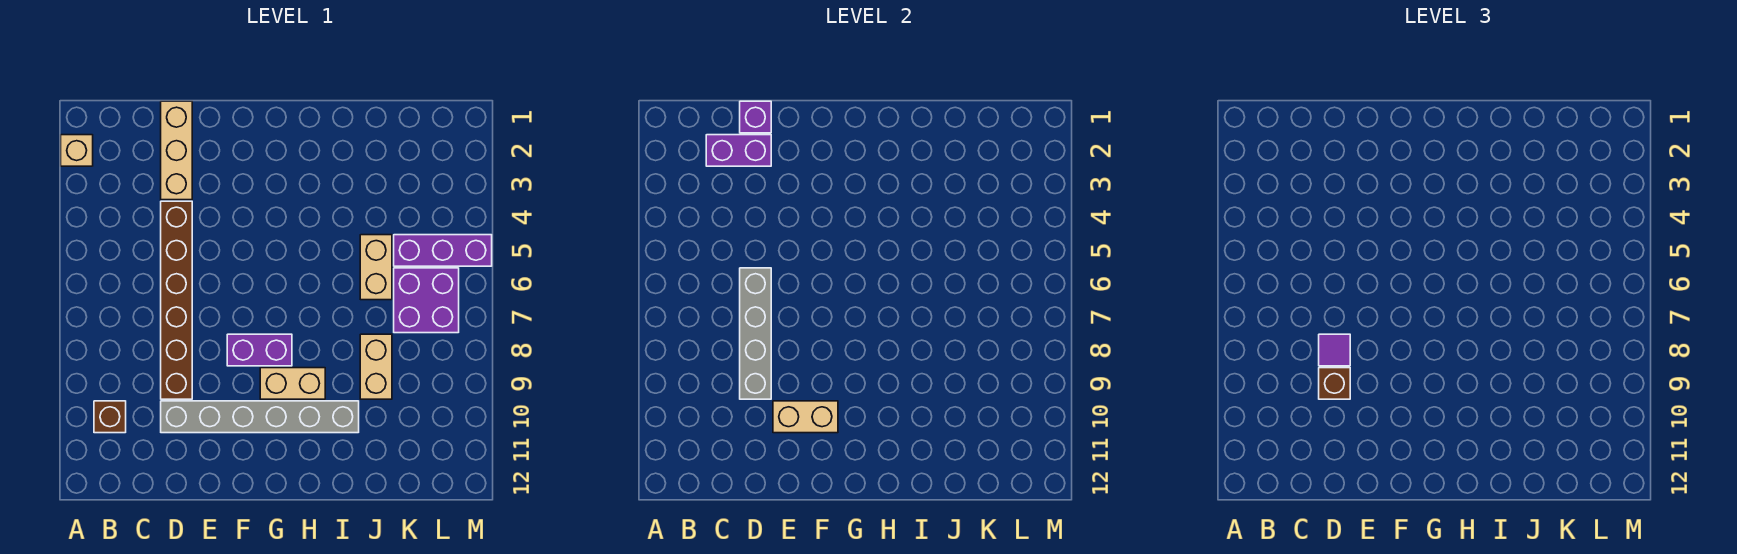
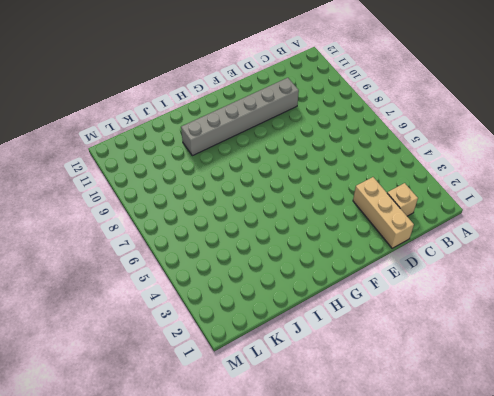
tan brick C2 level 1 -> tan brick A2 level 1
none -> brown brick B10 level 1
none -> brown brick D4:D9 level 1
none -> purple brick F8:G8 level 1

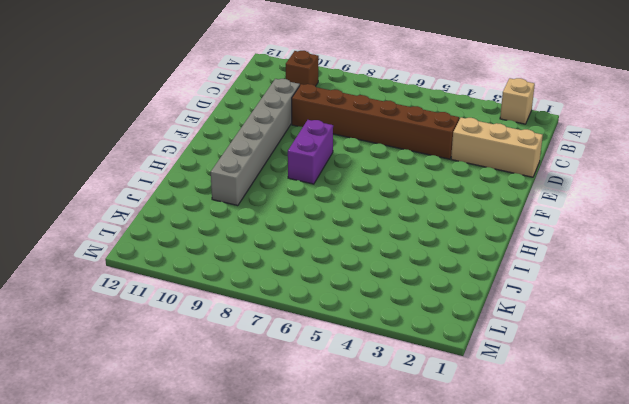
none -> tan brick G9:H9 level 1
none -> tan brick J5:J6 level 1
none -> tan brick J8:J9 level 1

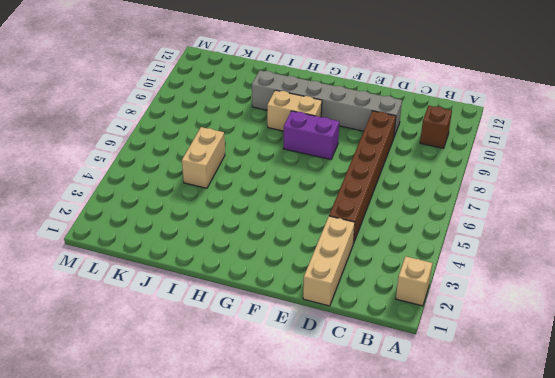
none -> tan brick J8:J9 level 1
none -> purple brick K5:M5 level 1
none -> purple brick K6:L7 level 1

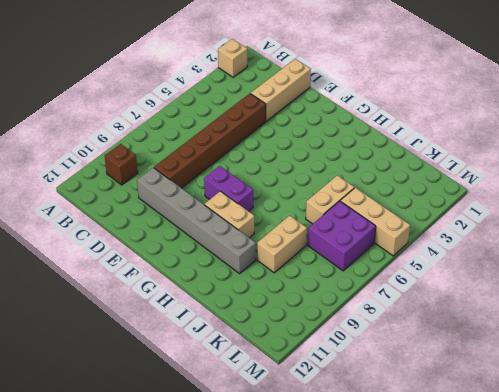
tan brick K5:M5 level 1 -> purple brick K5:M5 level 1
none -> purple brick C2:D2 level 2
none -> purple brick D1 level 2
none -> grey brick D6:D9 level 2

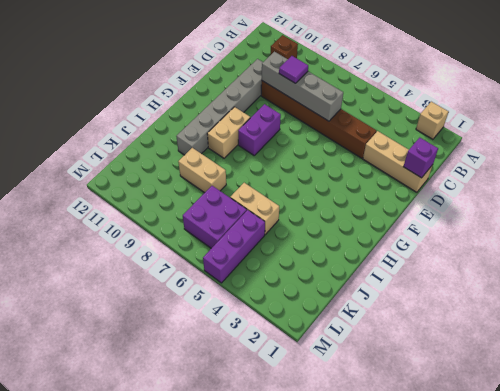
none -> purple brick C2:D2 level 2
none -> tan brick E10:F10 level 2
none -> brown brick D9 level 3

